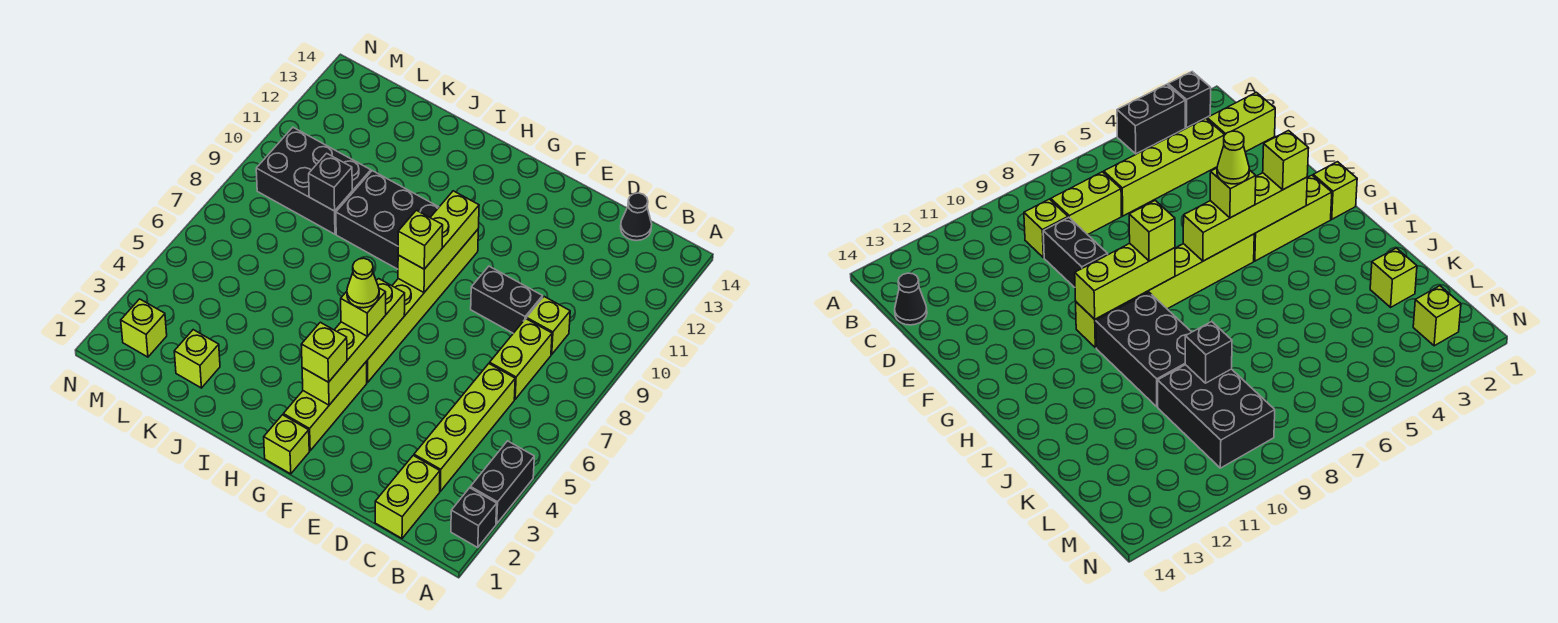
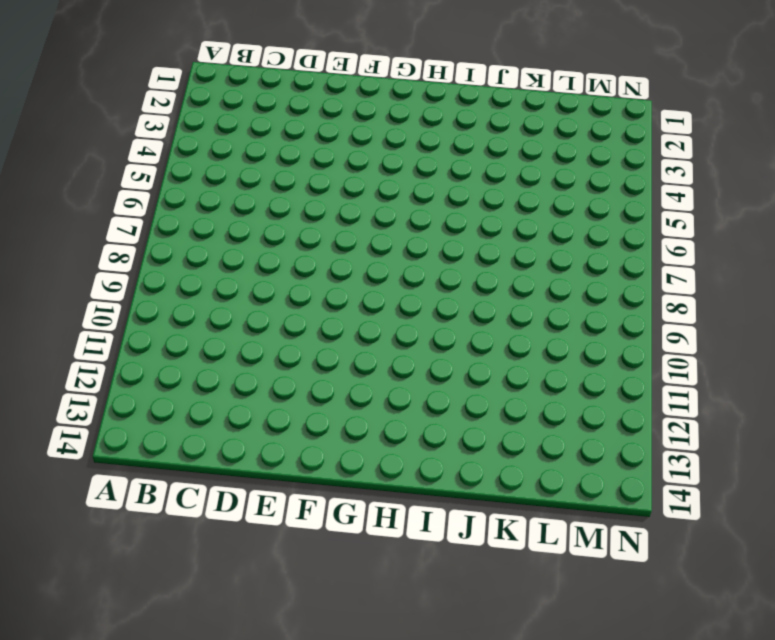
none -> black brick A2 level 1
none -> black brick A3:A4 level 1
none -> lime brick C1:C2 level 1

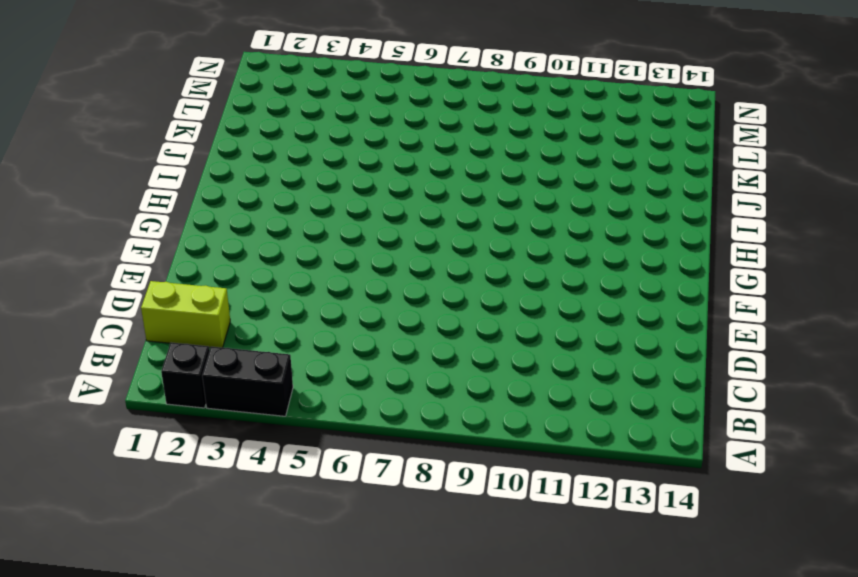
none -> lime brick C3:C6 level 1
none -> lime brick C7:C8 level 1
none -> lime brick C9 level 1

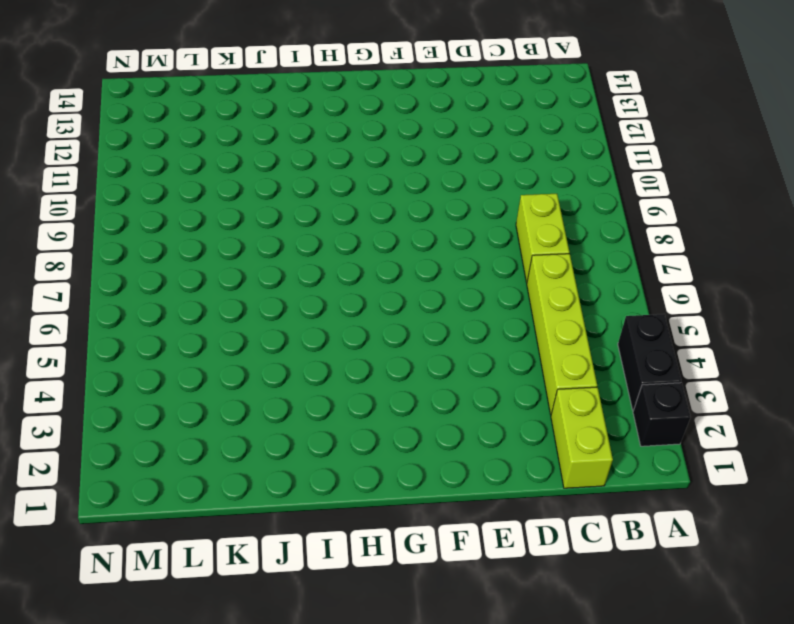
none -> lime brick C9 level 1
none -> black cone C14 level 1
none -> black brick D9:E9 level 1

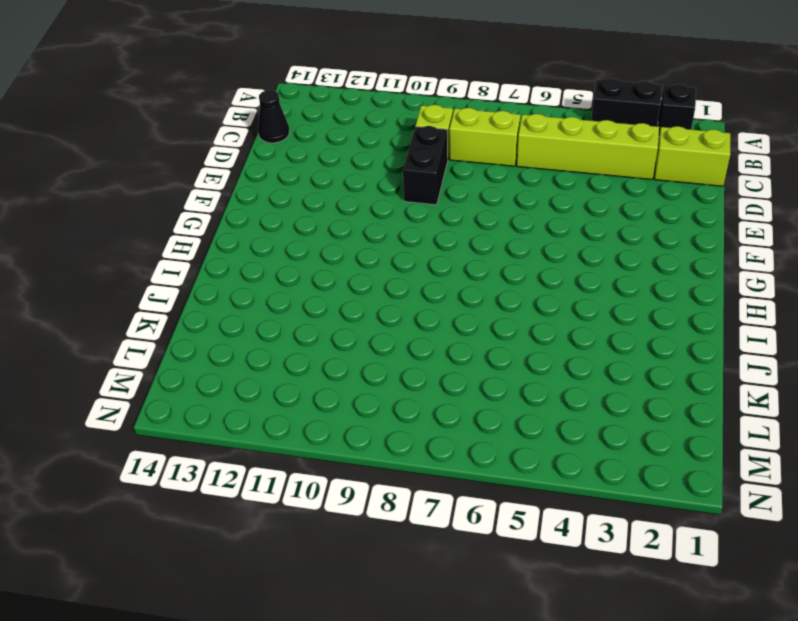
none -> lime brick G1 level 1
none -> lime brick G2:G4 level 1
none -> lime brick G5:G10 level 1

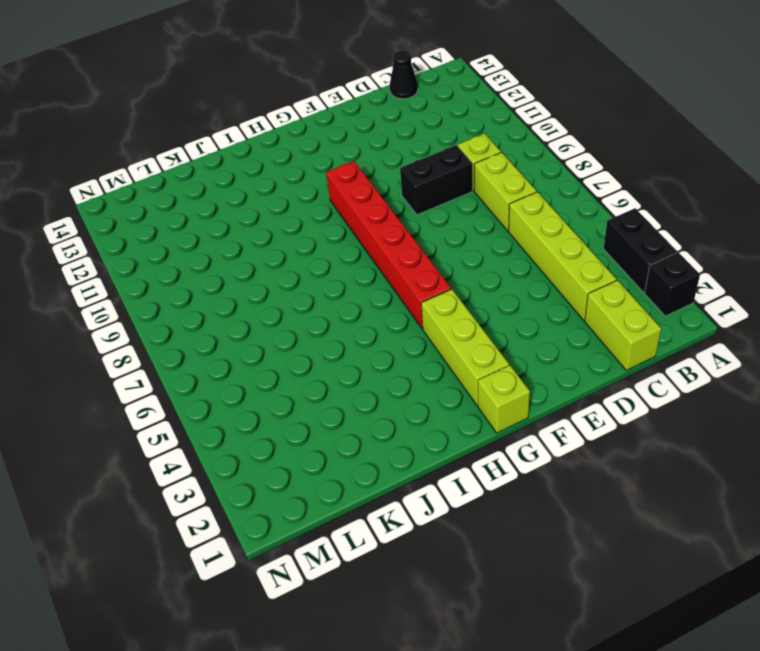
red brick G5:G10 level 1 -> lime brick G5:G10 level 1
none -> black brick H9:J10 level 1
none -> lime brick K2 level 1
none -> black brick K9:M10 level 1

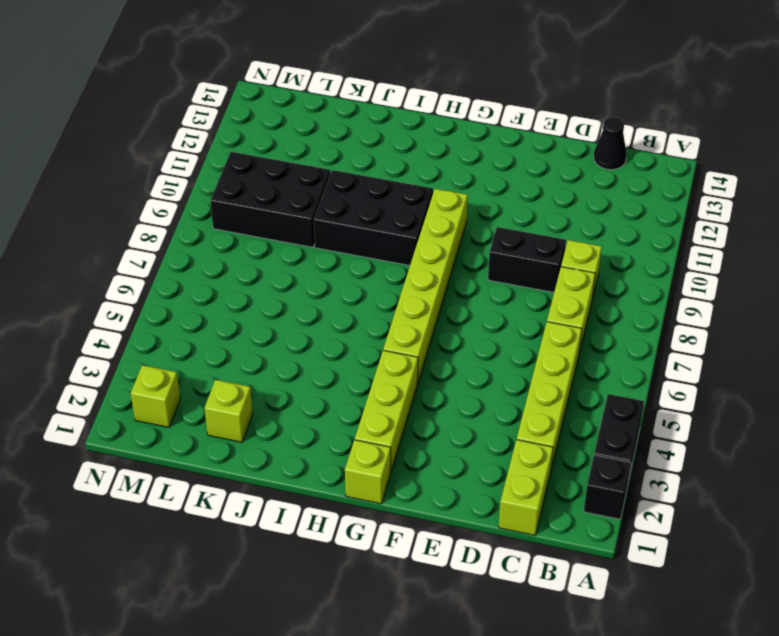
none -> lime brick G3:G6 level 2
none -> lime brick G8:G10 level 2
none -> black brick K9 level 2

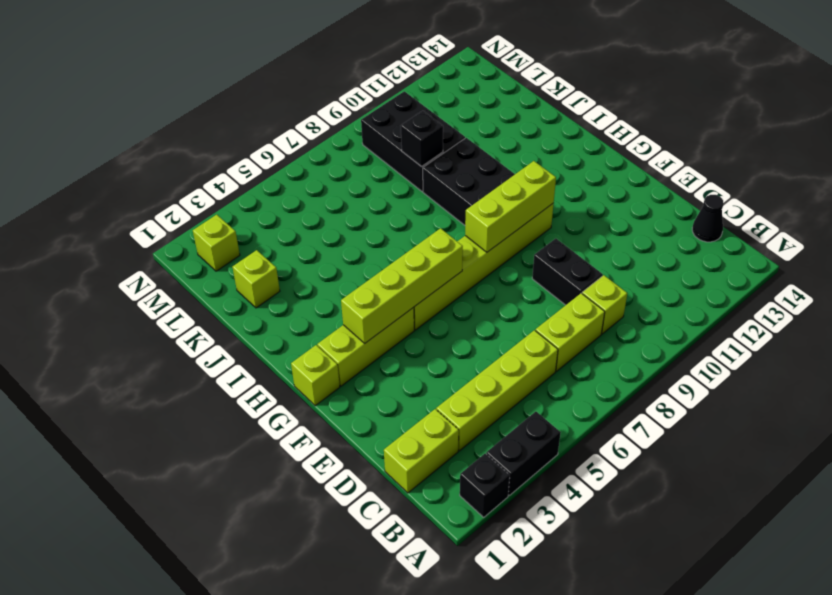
none -> lime brick G3 level 3
none -> lime brick G5 level 3
none -> lime brick G8 level 3

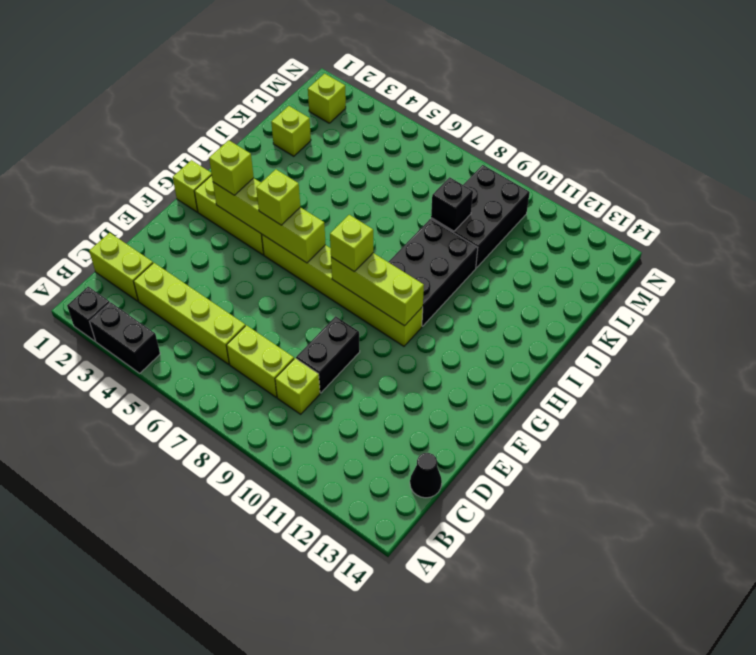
none -> lime cone G5 level 4

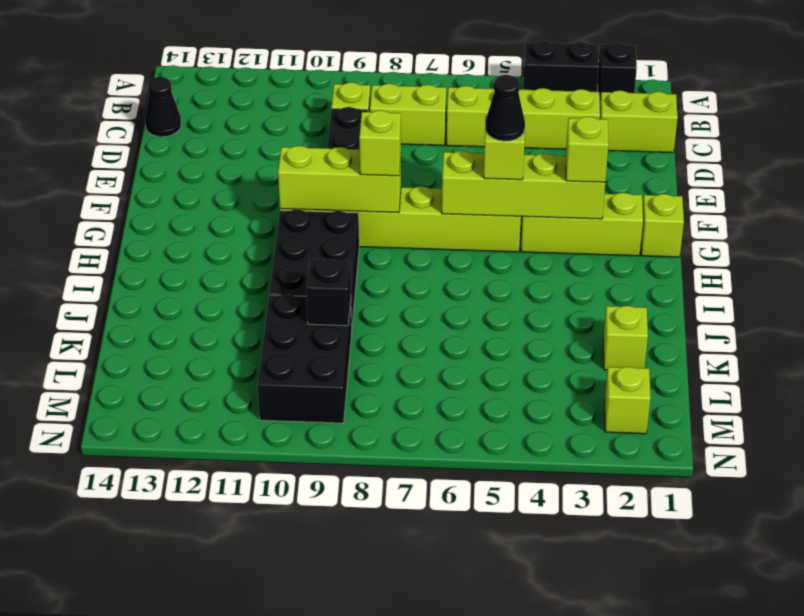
black cone G5 level 4 -> lime cone G5 level 4

